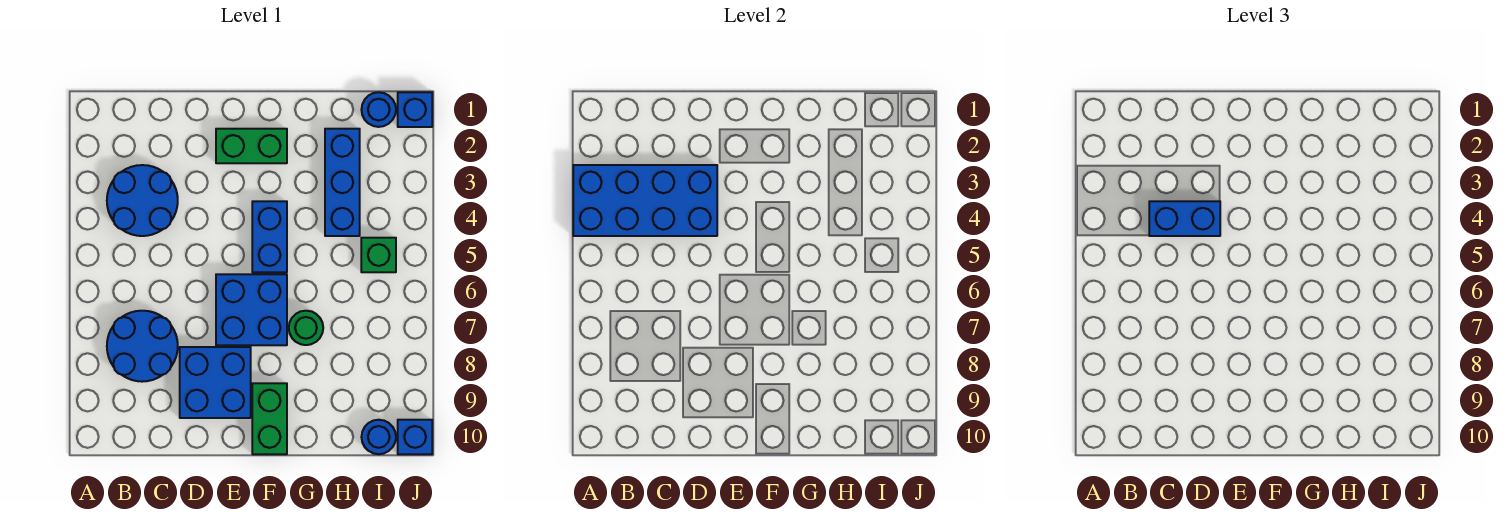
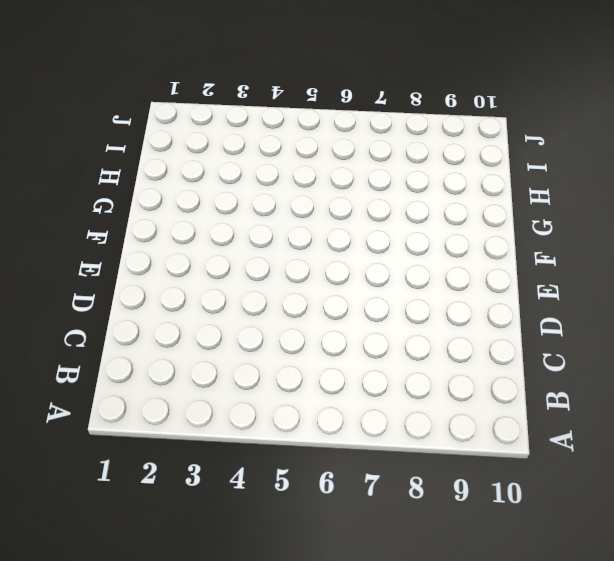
none -> blue round brick B3:C4 level 1
none -> blue round brick B7:C8 level 1
none -> blue brick D8:E9 level 1

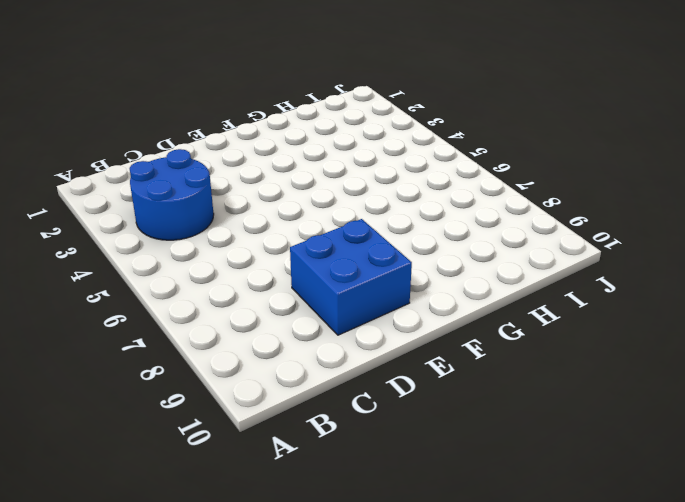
none -> blue round brick B7:C8 level 1
none -> green brick E2:F2 level 1
none -> blue brick E6:F7 level 1

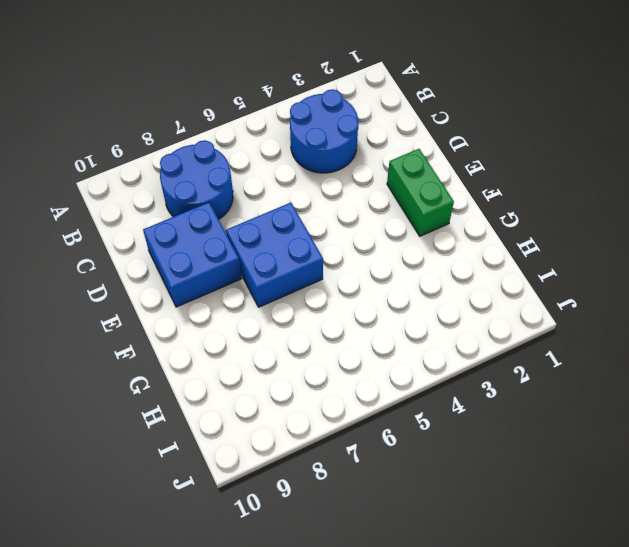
none -> blue brick F4:F5 level 1
none -> green brick F9:F10 level 1
none -> green round brick G7 level 1

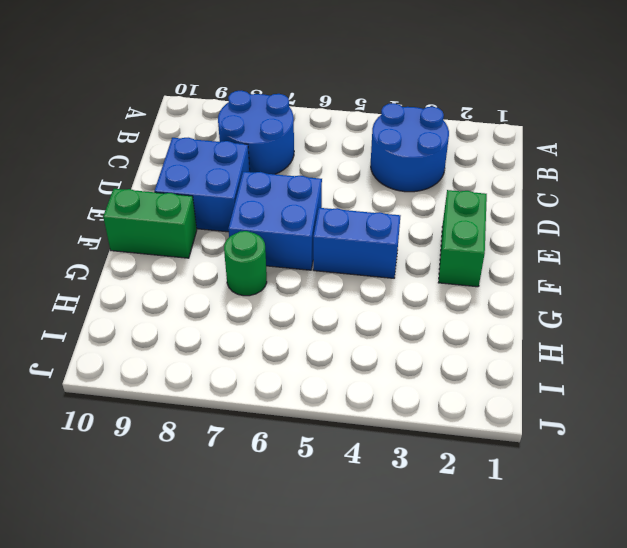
none -> blue brick H2:H4 level 1
none -> blue round brick I1 level 1
none -> green brick I5 level 1

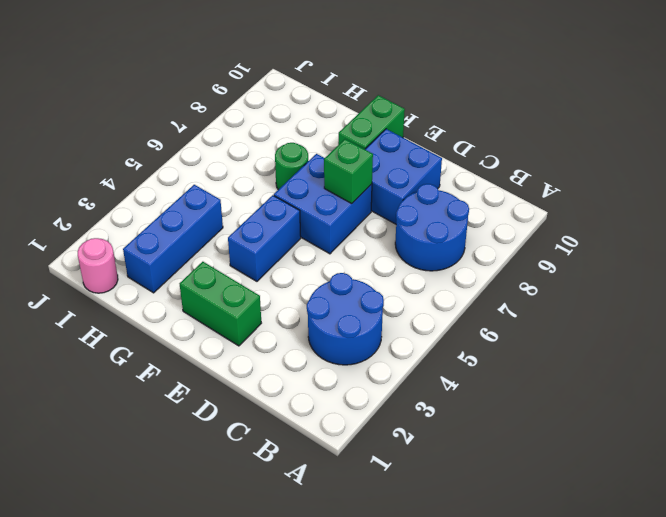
green brick E7 level 2 -> green brick I5 level 1
pink round brick I1 level 1 -> blue round brick I1 level 1
none -> blue round brick I10 level 1
none -> blue brick J1 level 1
none -> blue brick J10 level 1

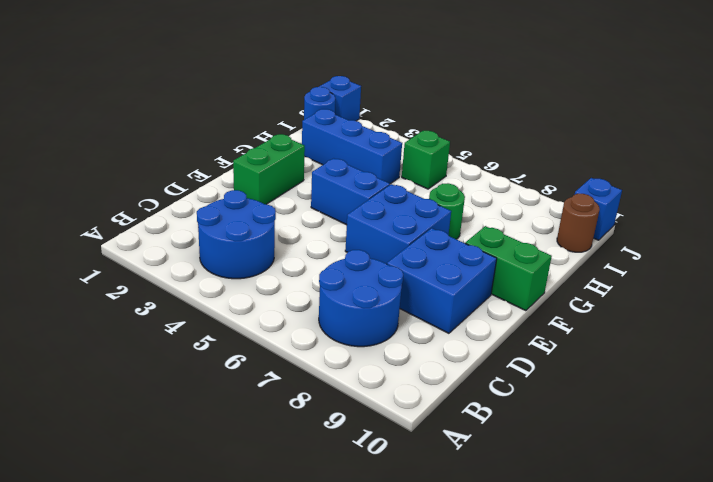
brown round brick I10 level 1 -> blue round brick I10 level 1
none -> blue brick A3:D4 level 2
none -> blue brick C4:D4 level 3

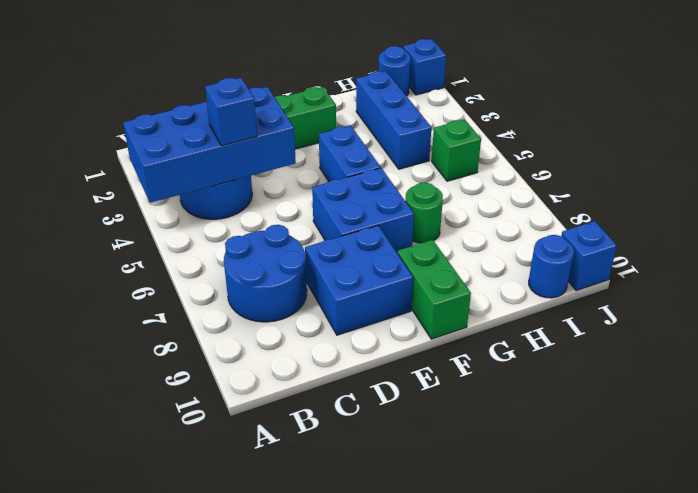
blue brick C4 level 3 -> blue brick C4:D4 level 3

